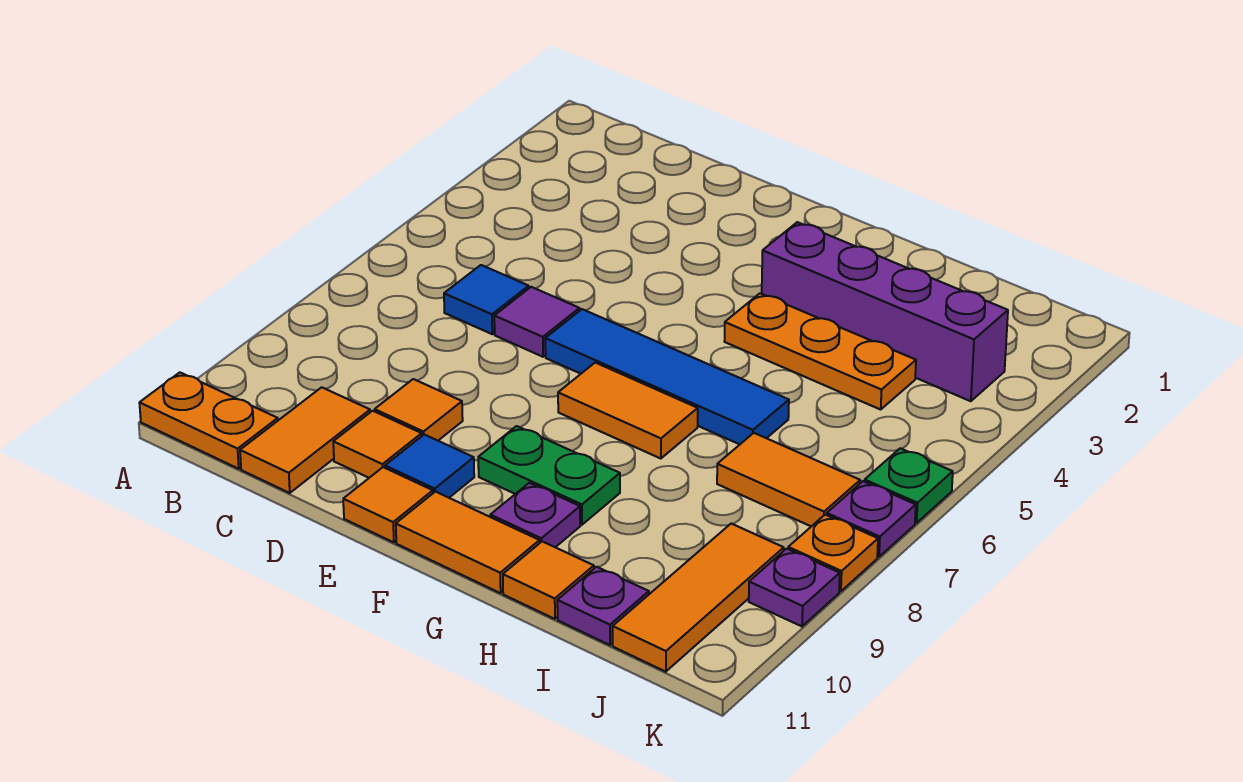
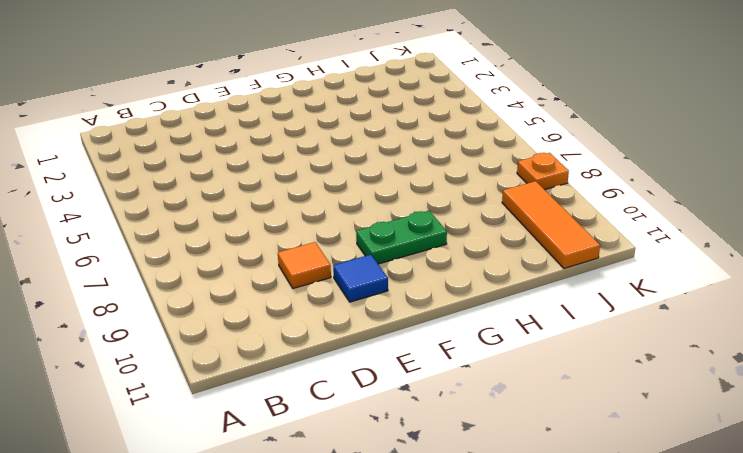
none -> orange plate A11:B11 level 1
none -> blue tile C6 level 1
none -> orange tile C10:C11 level 1

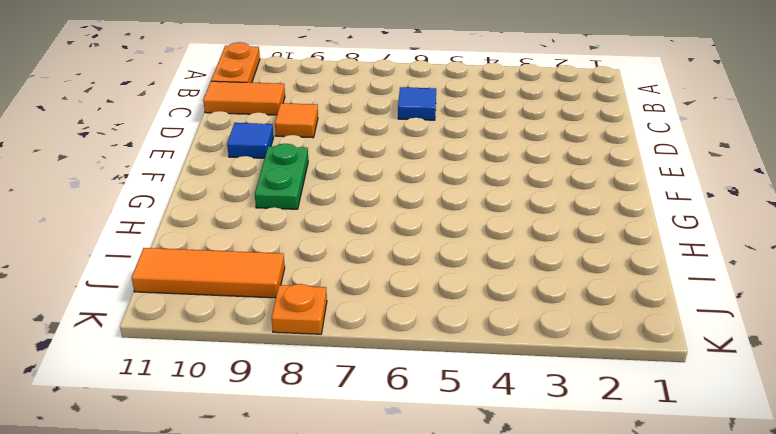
none -> purple tile D6 level 1
none -> orange tile D10 level 1
none -> blue tile E6:H6 level 1

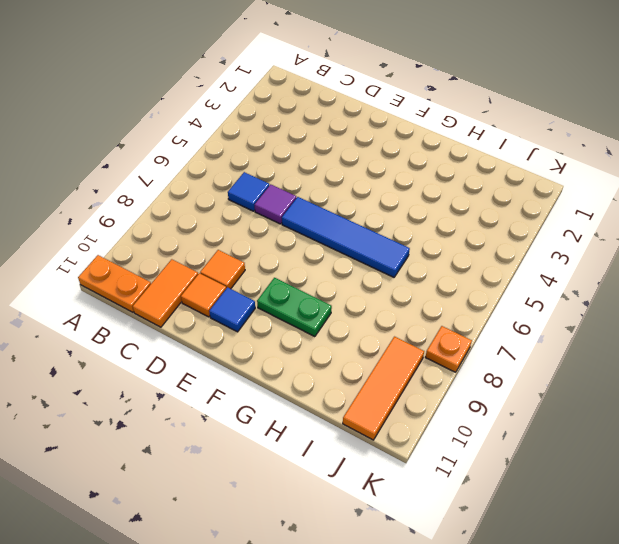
none -> orange tile E11 level 1
none -> orange tile F7:G7 level 1
none -> orange tile F11:G11 level 1

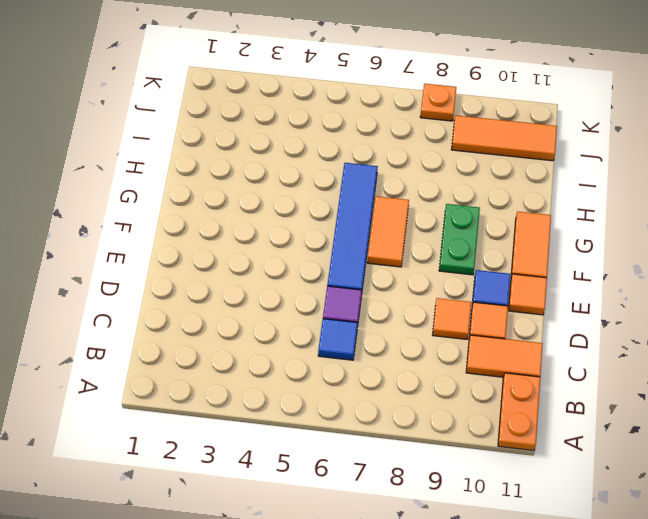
none -> purple brick G3:J3 level 1
none -> orange plate G4:I4 level 1
none -> purple plate G10 level 1

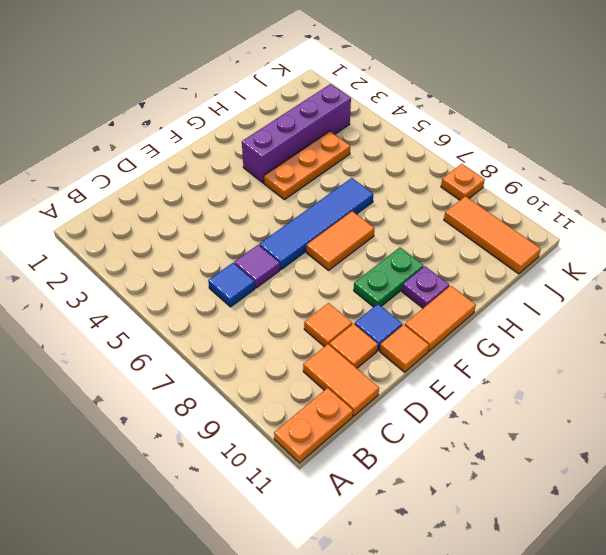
none -> orange tile H11 level 1
none -> orange tile I7:J7 level 1
none -> purple plate I11 level 1

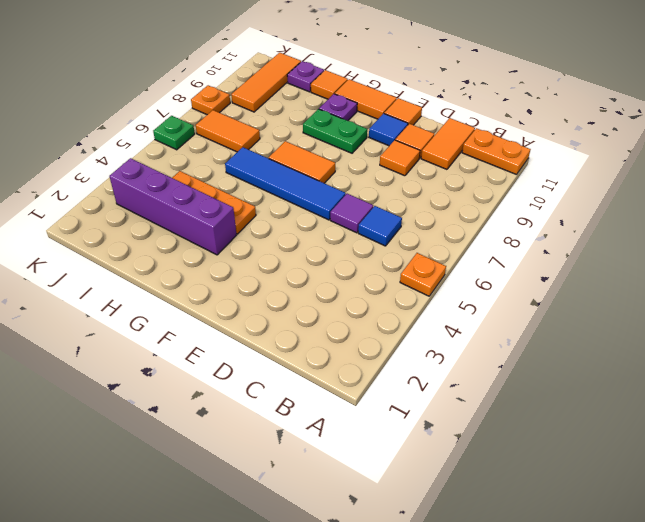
orange plate A5 level 1 -> none
none -> purple plate K7 level 1
none -> purple plate K9 level 1

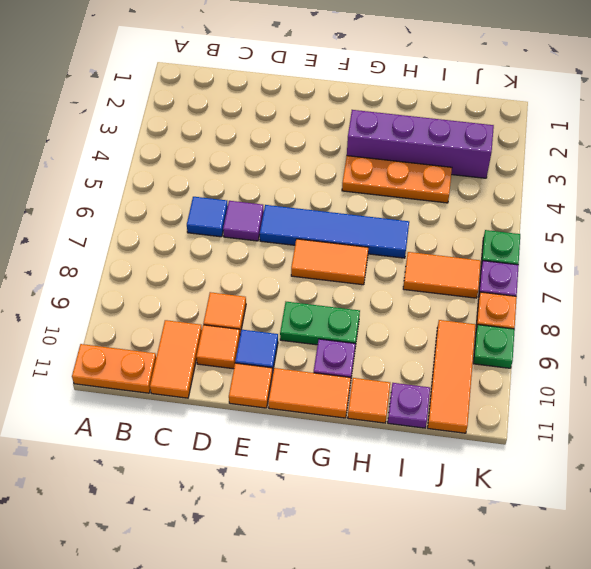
green plate K9 level 1 -> purple plate K9 level 1

